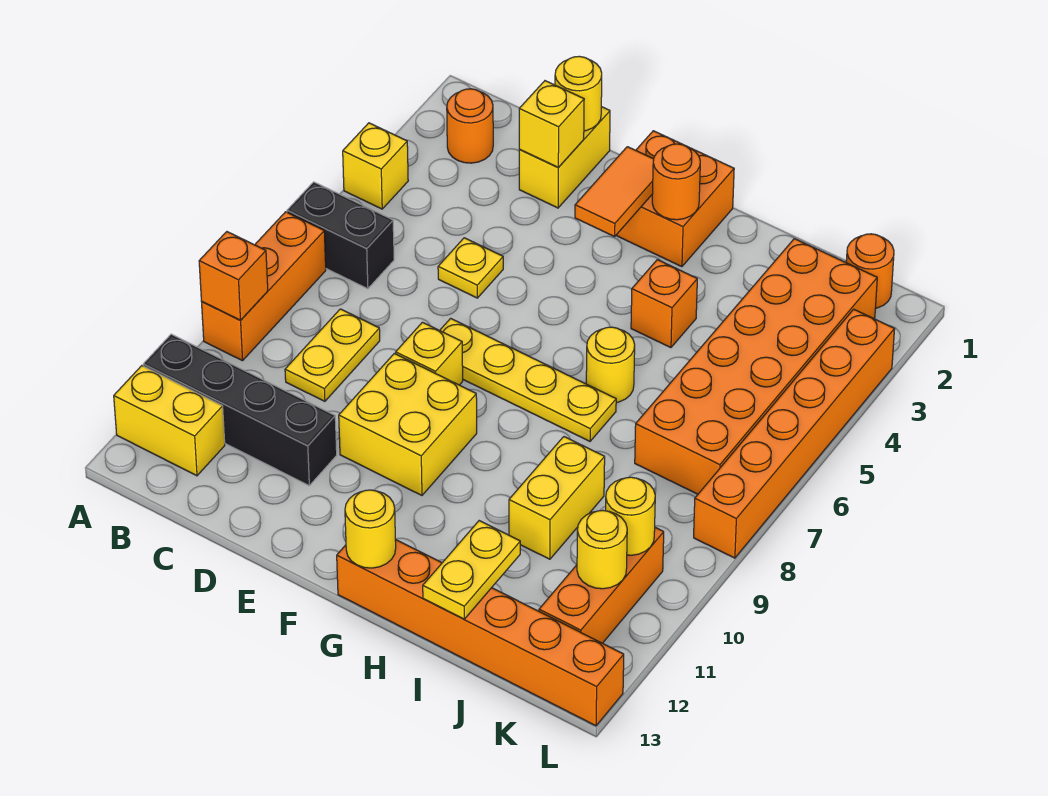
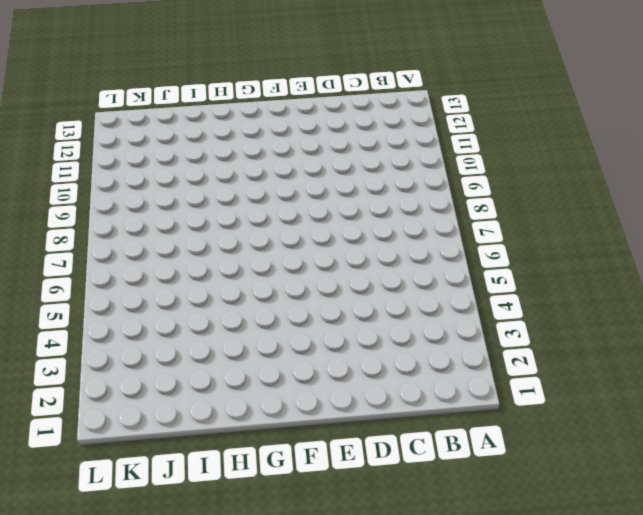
none -> yellow brick A4 level 1
none -> black brick A6:B6 level 1
none -> orange brick A7:A9 level 1
none -> black brick A11:D11 level 1

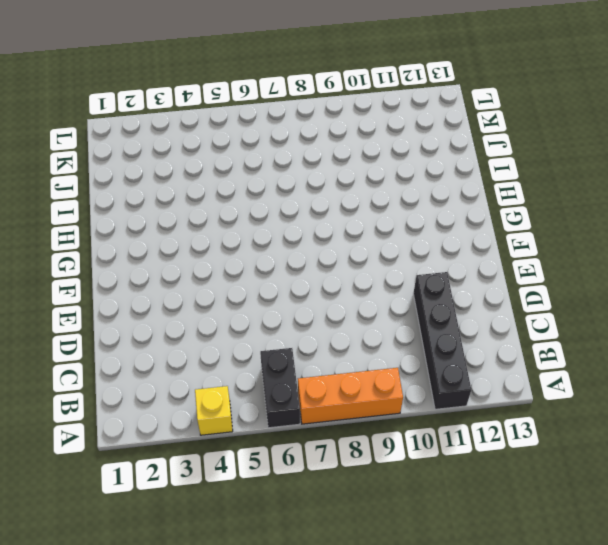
none -> yellow brick A12:B12 level 1
none -> orange round brick B2 level 1
none -> yellow plate C8:C9 level 1
none -> yellow brick D1:D2 level 1

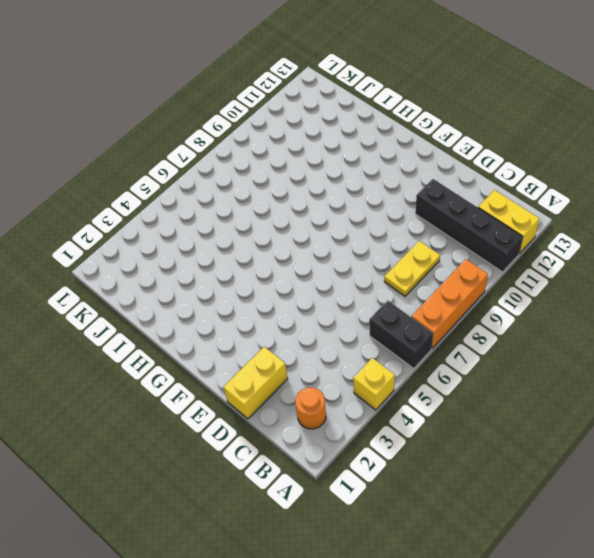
none -> yellow plate D5 level 1
none -> yellow plate E7:H7 level 1
none -> yellow brick E8 level 1
none -> yellow brick E9:F10 level 1

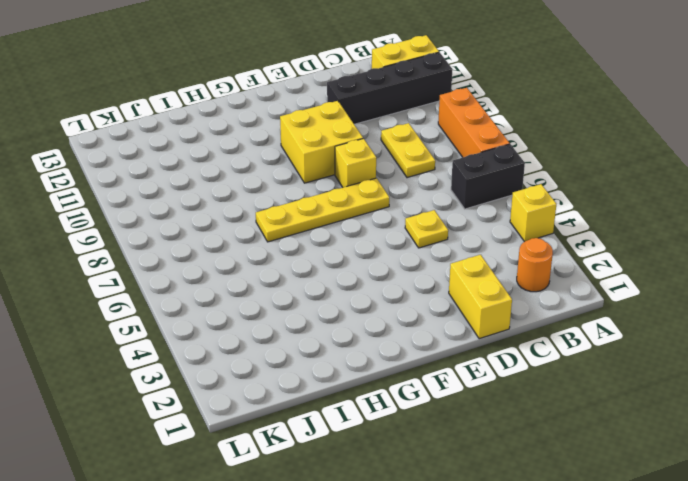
none -> orange brick F1:G2 level 1
none -> orange brick G13:L13 level 1
none -> orange brick H4 level 1
none -> yellow round brick H6 level 1

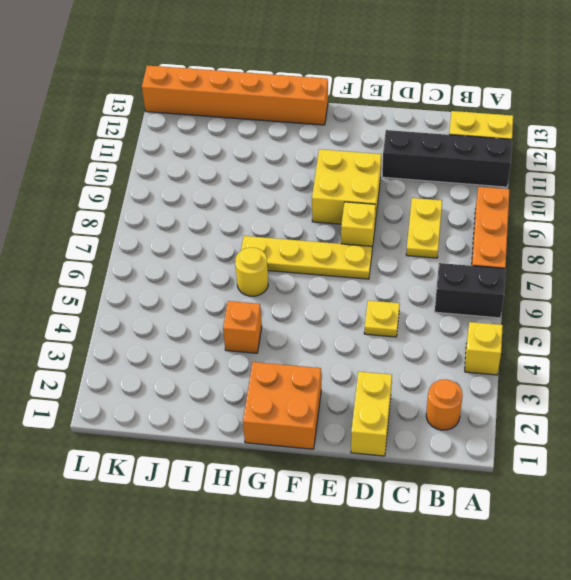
none -> yellow brick I9:I10 level 1
none -> orange brick J2:K7 level 1
none -> orange round brick K1 level 1
none -> orange brick K10:K12 level 1

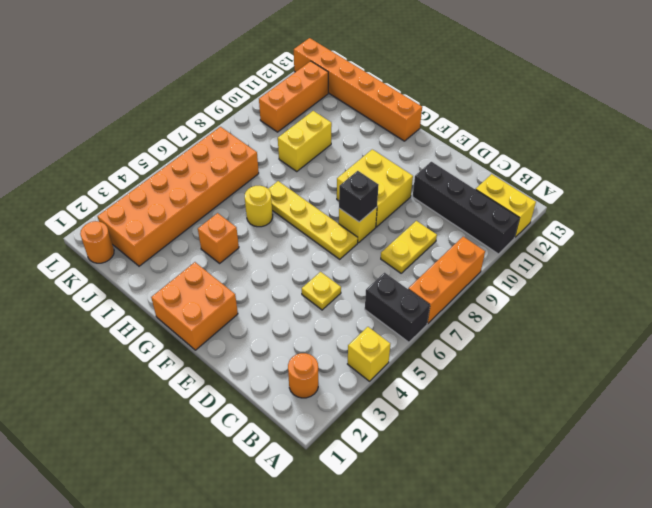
black brick E8 level 2 -> none
none -> yellow brick D1:D2 level 1
none -> orange brick L3:L8 level 1
none -> orange brick A9 level 2
none -> yellow round brick D1 level 2

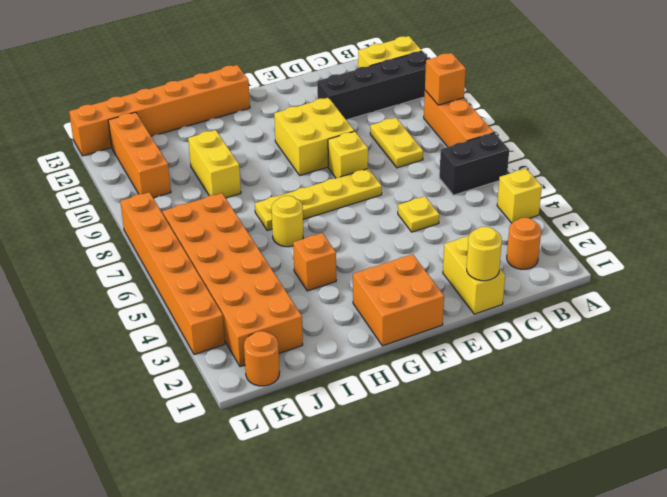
none -> yellow brick D2 level 2
none -> orange tile F2:F3 level 2
none -> orange round brick G2 level 2
none -> yellow round brick G13 level 2

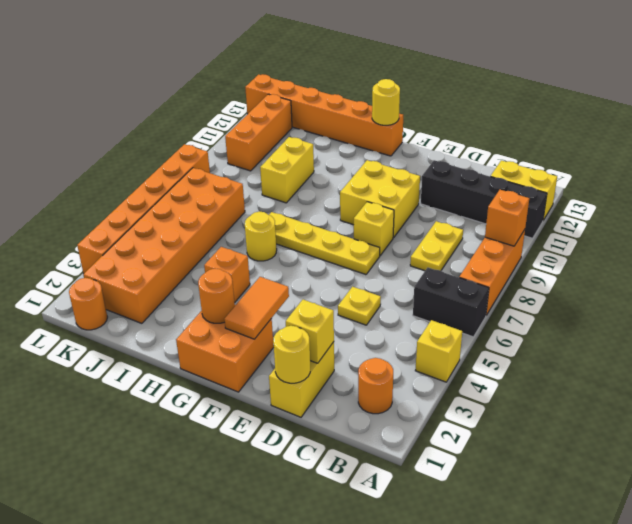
none -> yellow plate I12:I13 level 2
none -> yellow round brick K10 level 2
none -> yellow round brick K11 level 2

